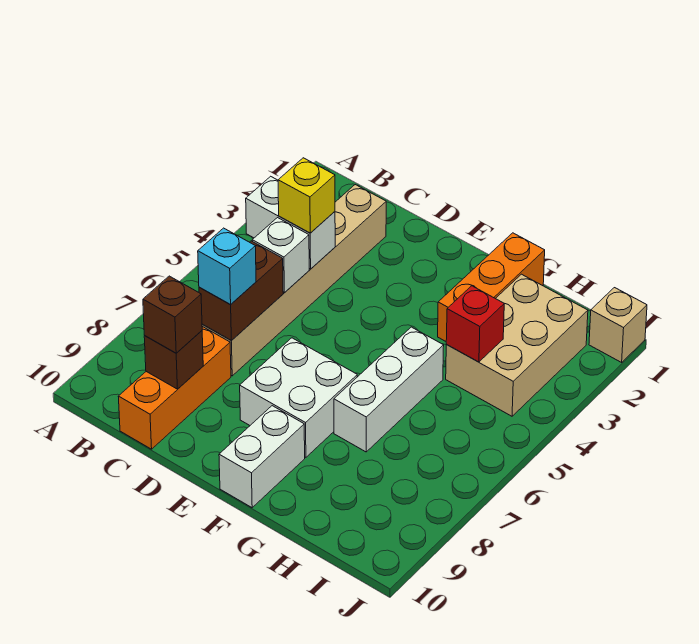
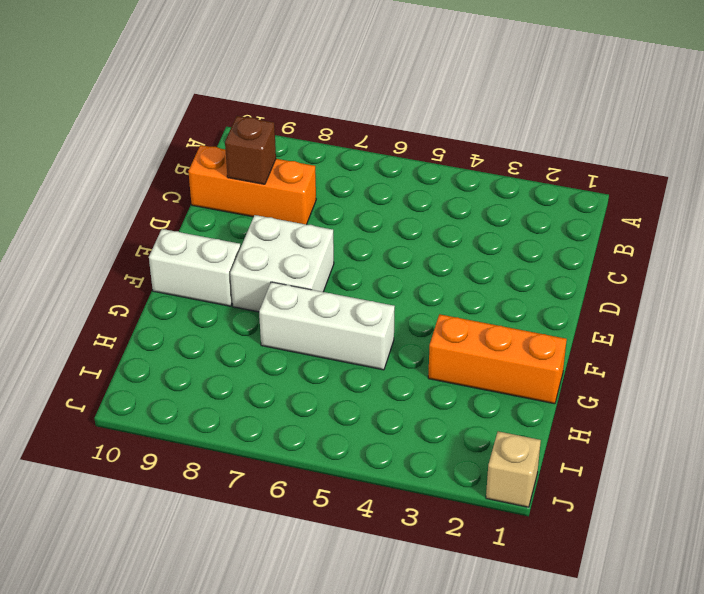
none -> tan brick C2:C7 level 1
none -> tan brick H2:I4 level 1
none -> white brick B4:C4 level 2

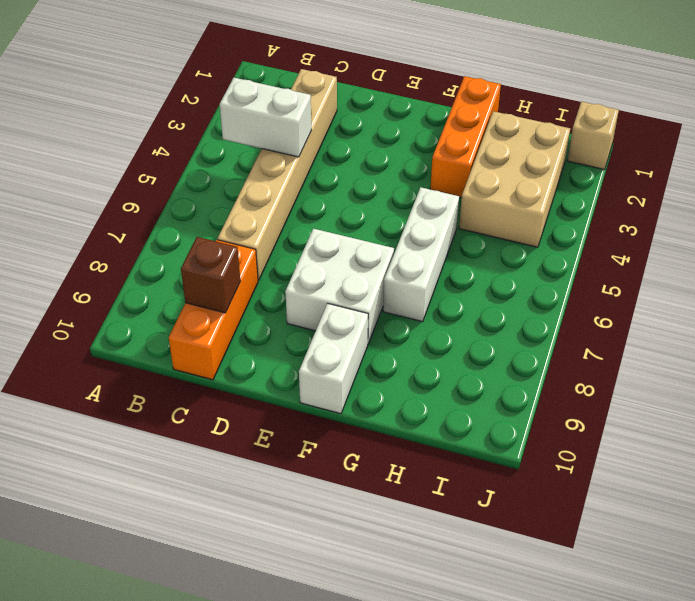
none -> white brick C5 level 2
none -> brown brick C6:C7 level 2
none -> red brick H4 level 2

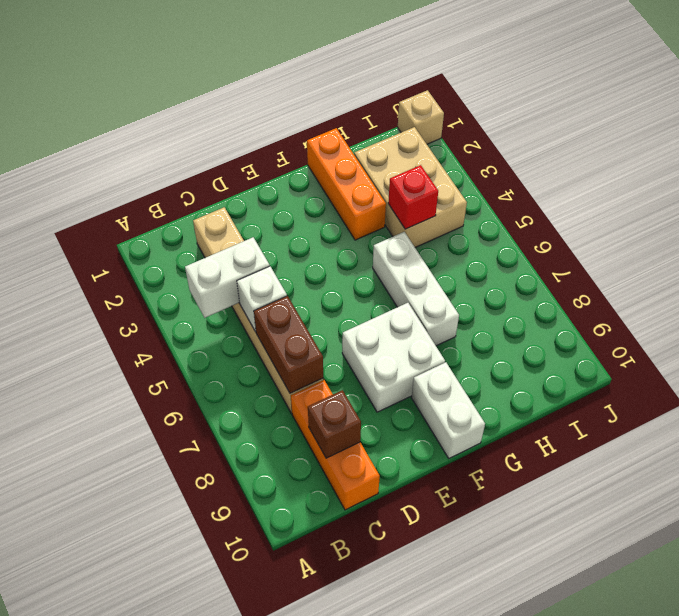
none -> yellow brick C4 level 3
none -> cyan brick C7 level 3
none -> brown brick C9 level 3

